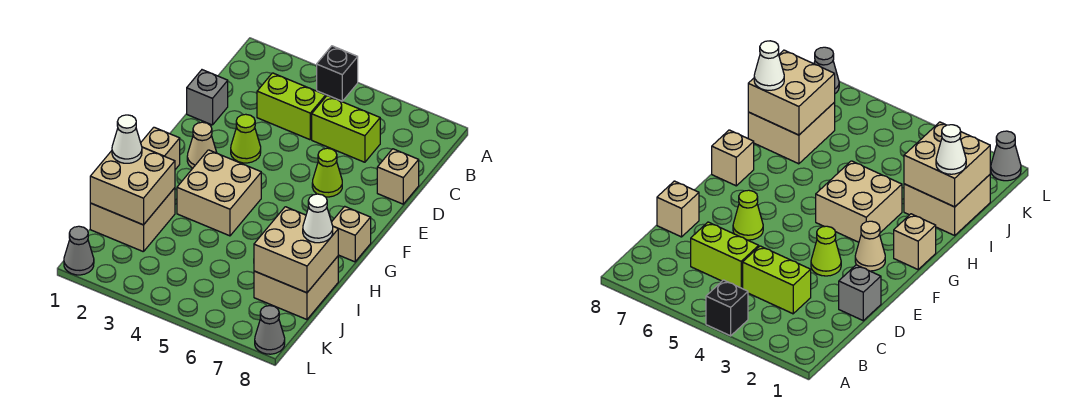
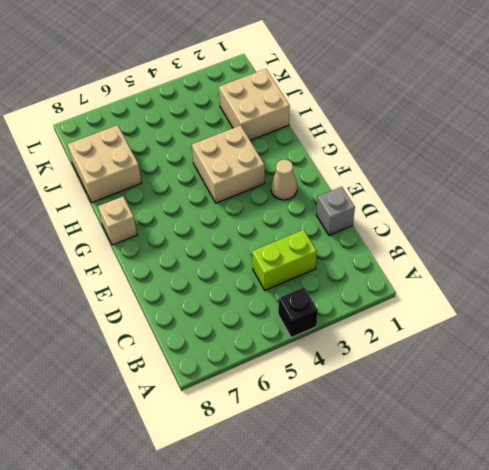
none -> lime brick C5:C6 level 1
none -> tan brick D8 level 1
none -> lime cone E3 level 1

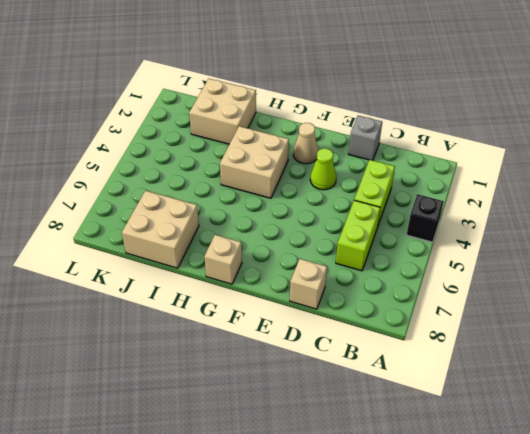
none -> lime cone E6 level 1
none -> tan brick G1 level 1
none -> grey cone L1 level 1

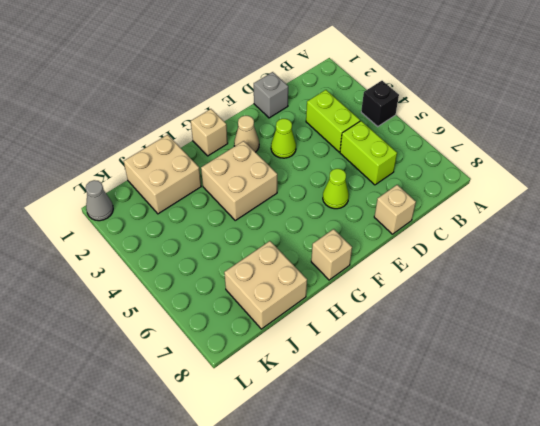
none -> grey cone L8 level 1
none -> tan brick I1:J2 level 2
none -> tan brick I7:J8 level 2

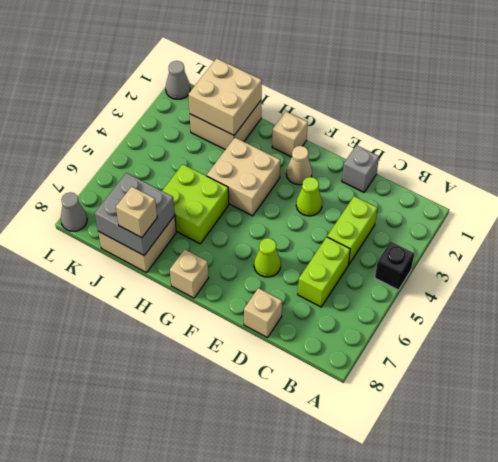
lime brick H5:I6 level 1 -> none
grey brick I7:J8 level 2 -> tan brick I7:J8 level 2
tan brick I8 level 3 -> white cone I8 level 3
none -> white cone I1 level 3

